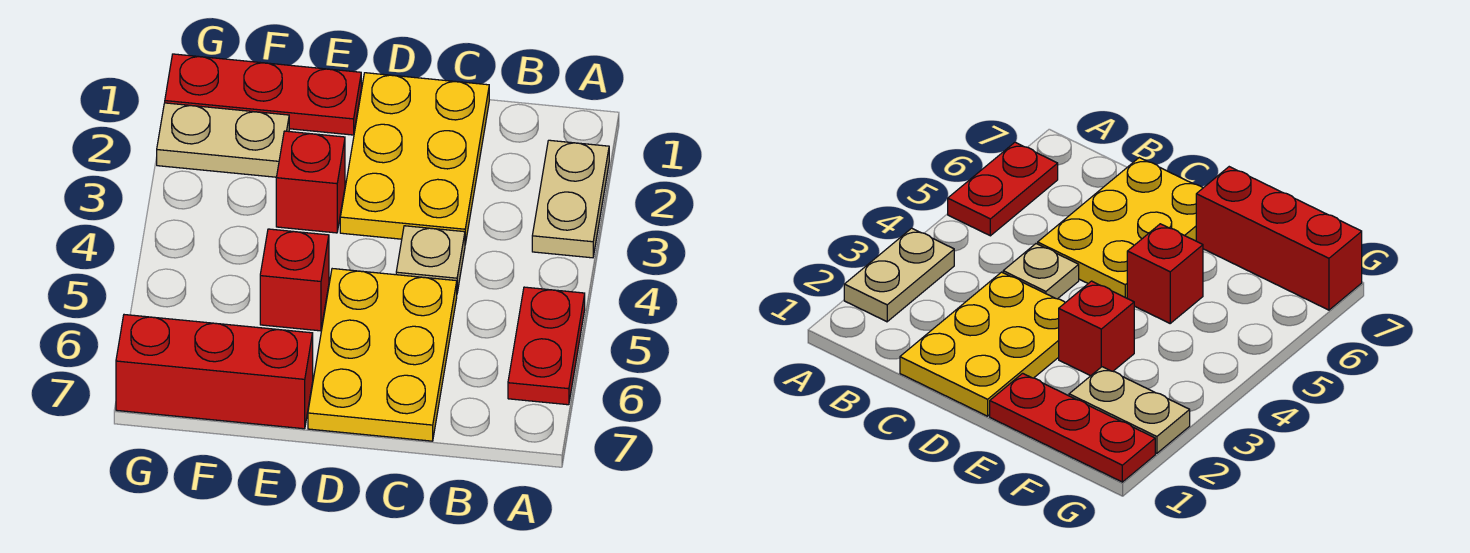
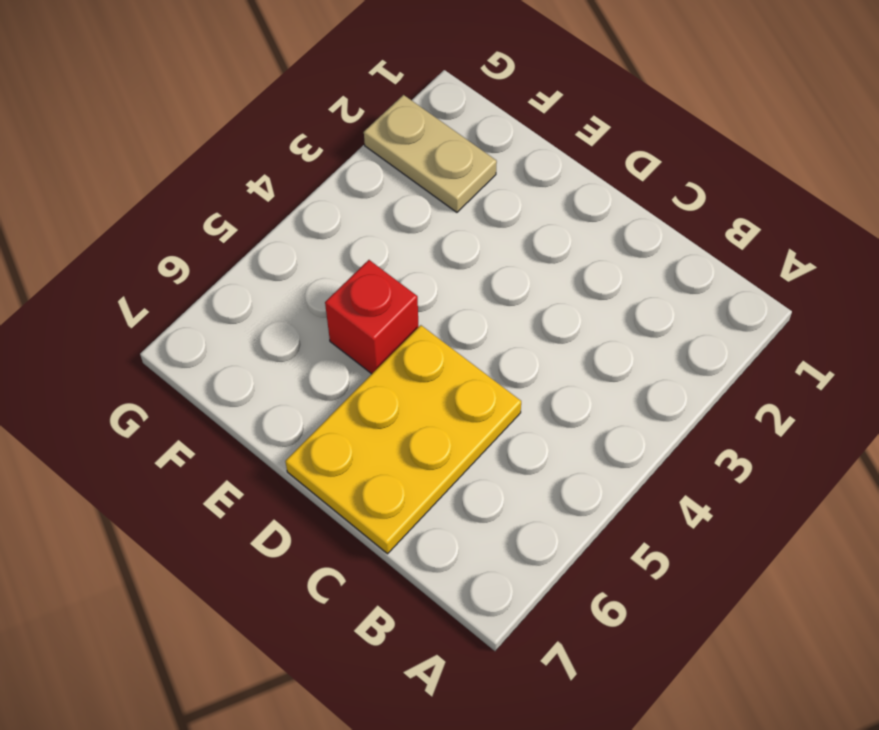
none -> tan plate A2:A3 level 1
none -> red plate A5:A6 level 1

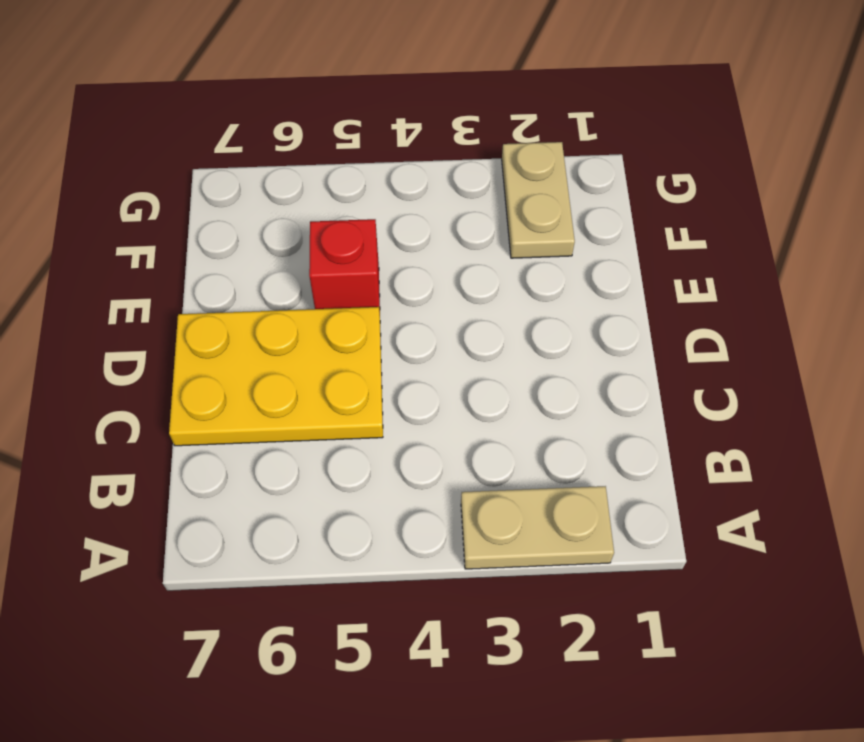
none -> red plate A5:A6 level 1
none -> yellow plate C1:D3 level 1

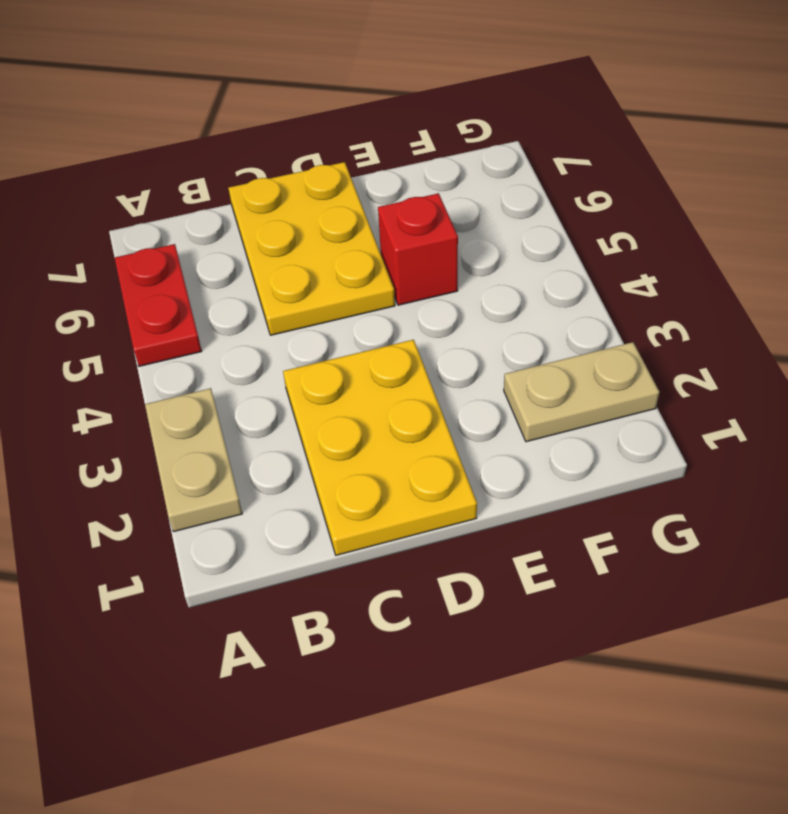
none -> tan plate C4 level 1
none -> red plate E1:G1 level 1

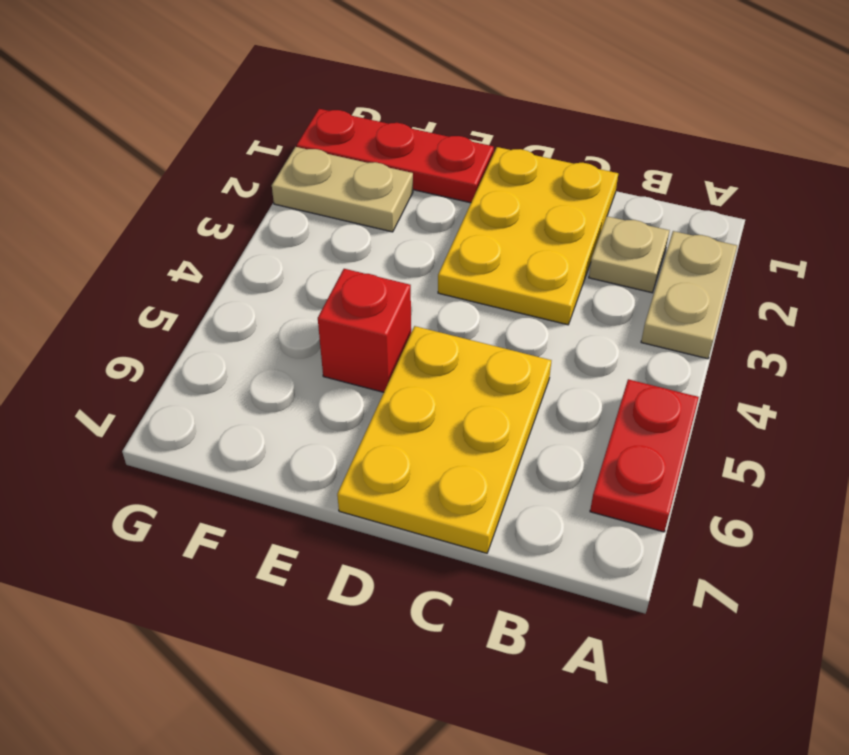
tan plate B2 level 1 -> tan plate C4 level 1
none -> red brick E3 level 1
none -> red brick E7:G7 level 1

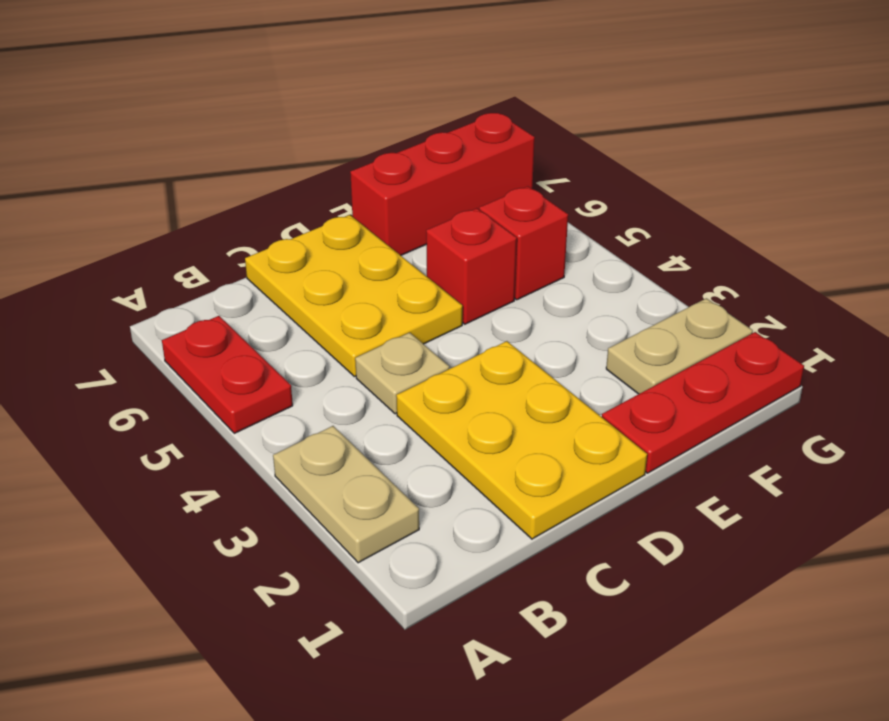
red brick F5 level 1 -> red brick E3 level 1

